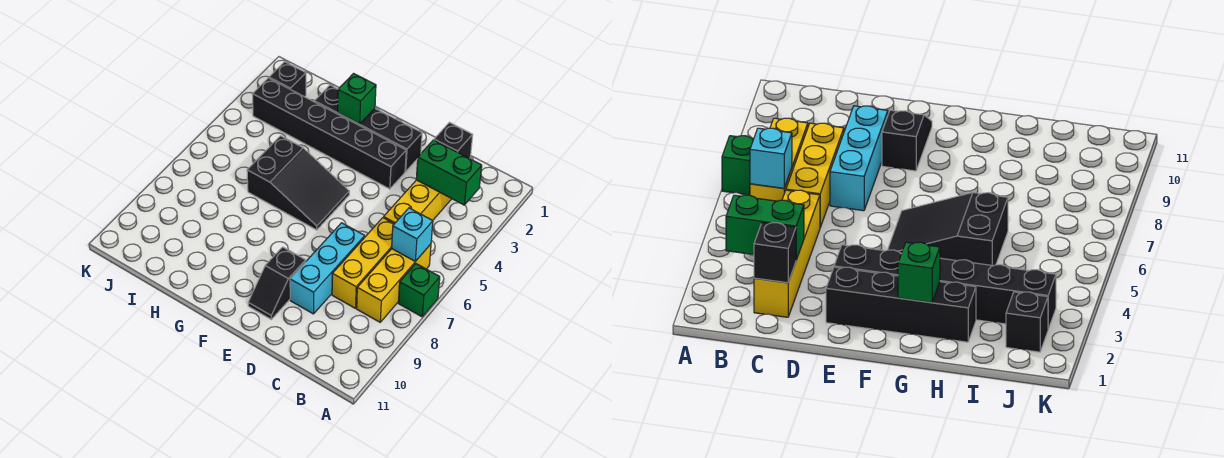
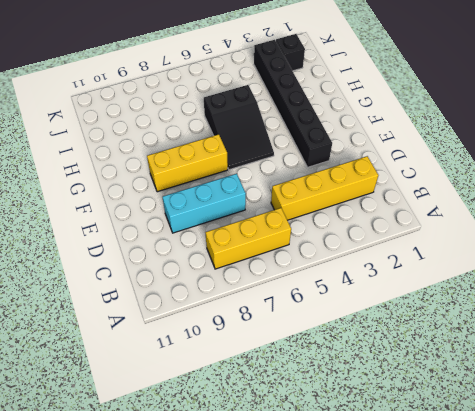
yellow brick F7:F9 level 1 -> yellow brick C6:C8 level 1
none -> green brick A7 level 1
none -> black brick E2:H2 level 1
none -> black slope E9:E10 level 1 top 9

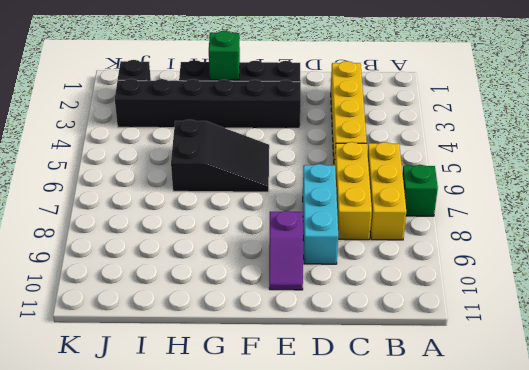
purple slope E9:E10 level 1 top 9 -> black slope E9:E10 level 1 top 9
none -> green brick B3:C3 level 2
none -> cyan brick B6 level 2
none -> black brick C2 level 2

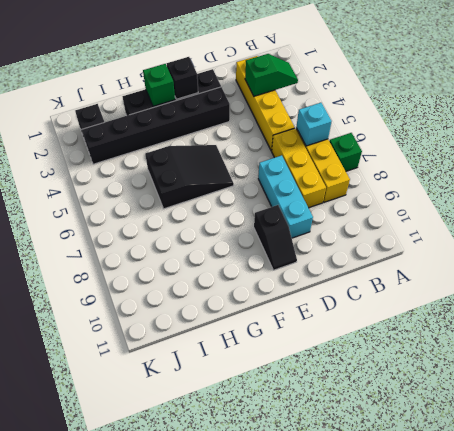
green slope B3:C3 level 2 top C -> green brick B3:C3 level 2
black brick F2 level 2 -> black brick C2 level 2

